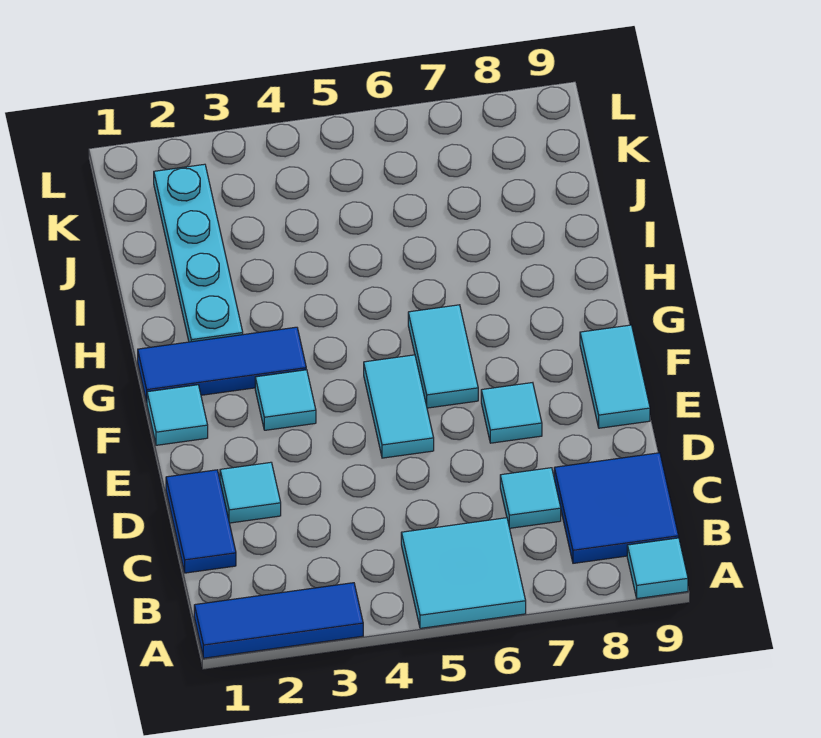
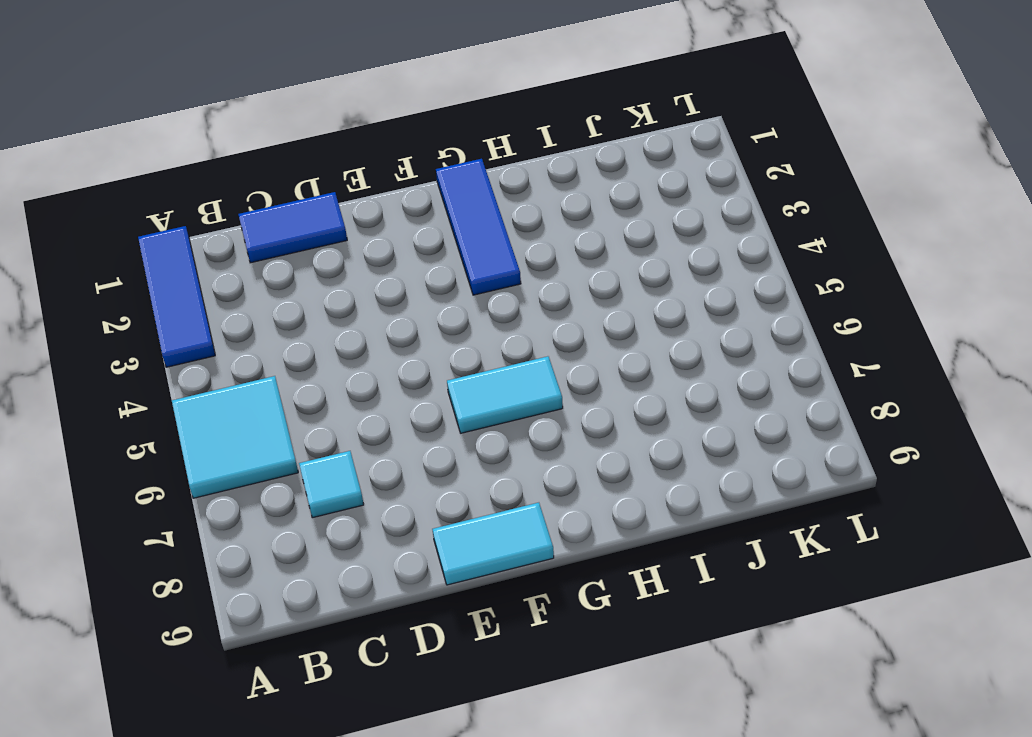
none -> cyan tile A9 level 1
none -> blue tile B8:C9 level 1
none -> cyan tile D2 level 1

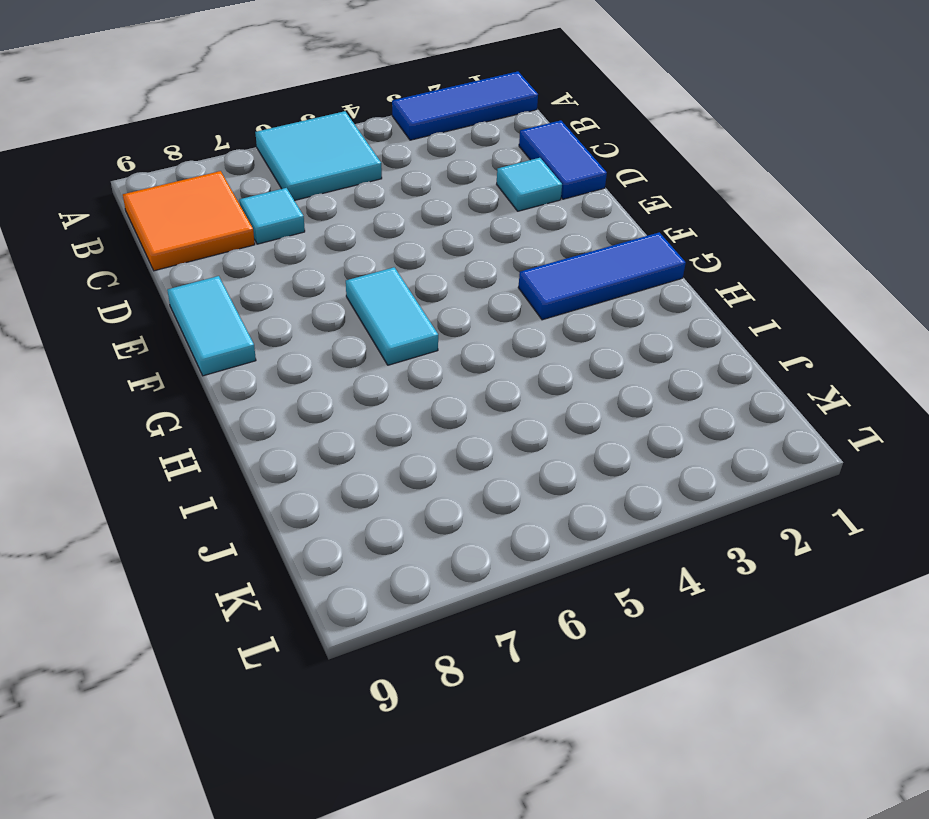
orange tile B8:C9 level 1 -> blue tile B8:C9 level 1
none -> cyan tile A9 level 1
none -> cyan tile E5:F5 level 1
none -> cyan tile E7 level 1

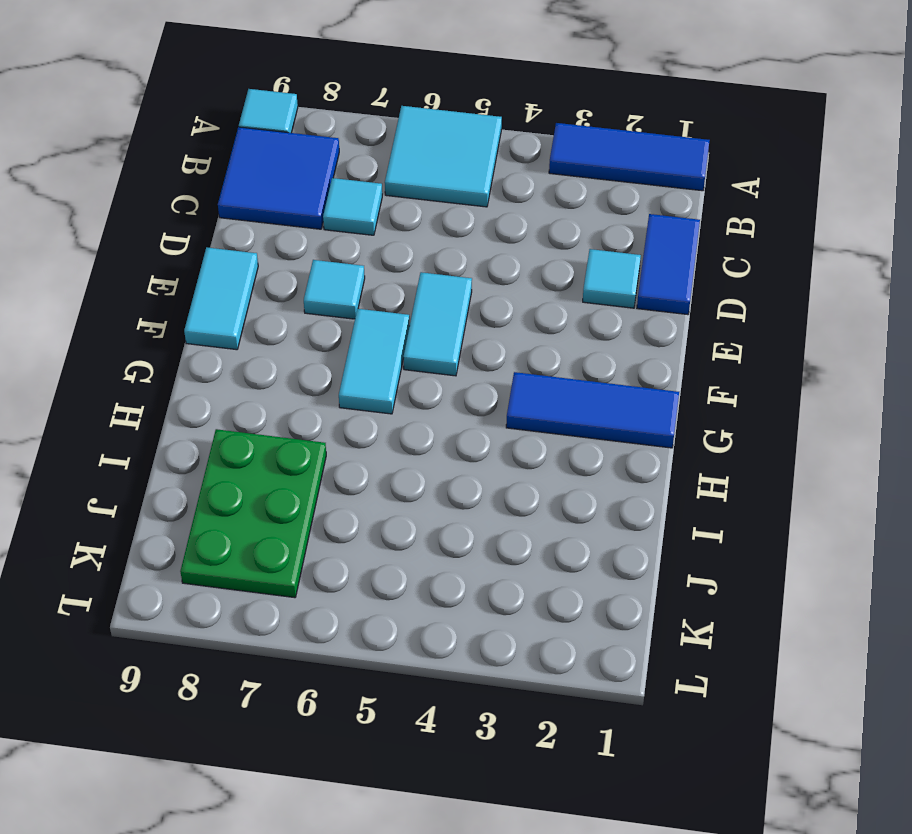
green plate I7:K8 level 1 -> none
none -> cyan tile F1 level 1
none -> cyan tile F3 level 1
none -> cyan plate H2:K2 level 1

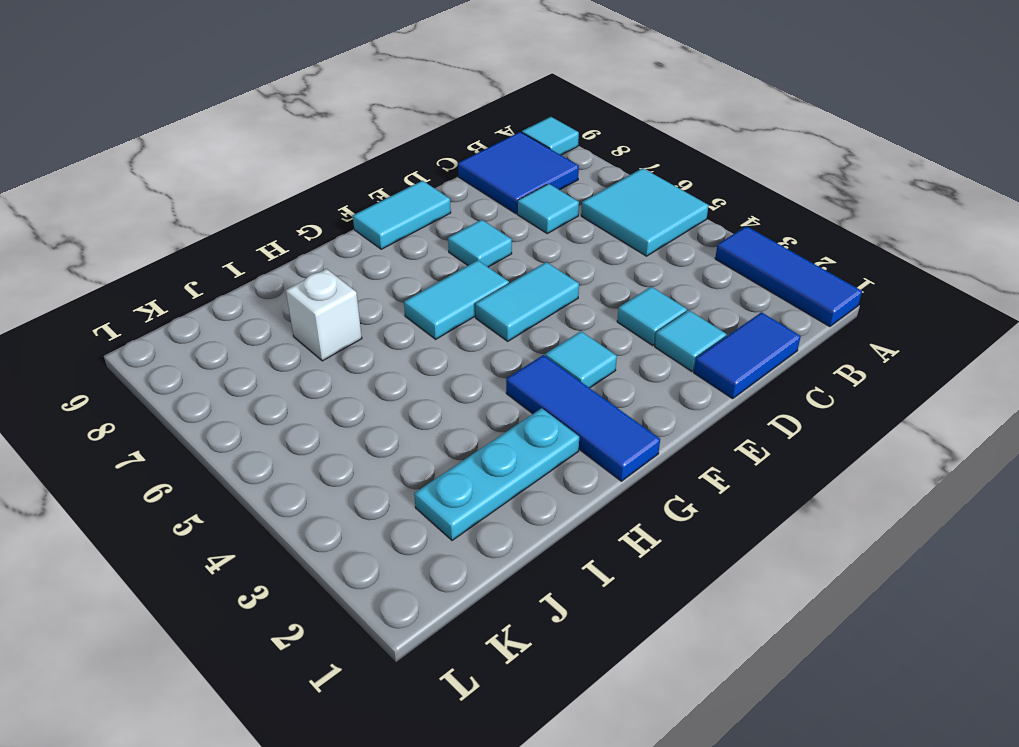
cyan tile D3 level 1 -> cyan tile F1 level 1
cyan plate H2:J2 level 1 -> cyan plate H2:K2 level 1
white brick I7 level 1 -> none

